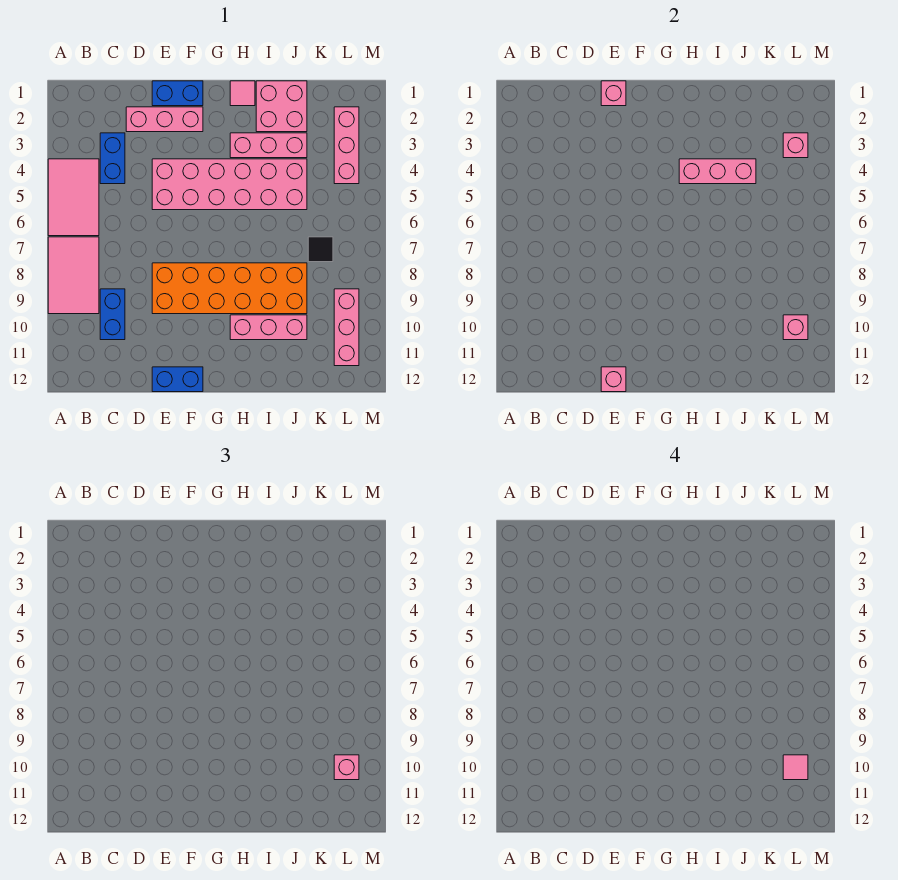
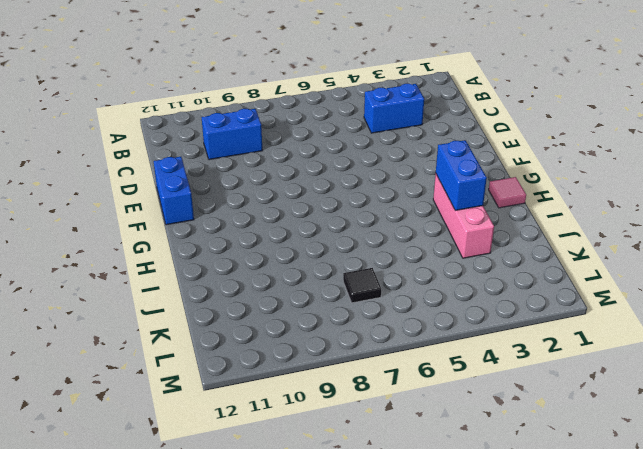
blue brick H3:I3 level 2 -> blue brick E1:F1 level 1
none -> pink tile A4:B6 level 1
none -> pink tile A7:B9 level 1
none -> pink brick D2:F2 level 1

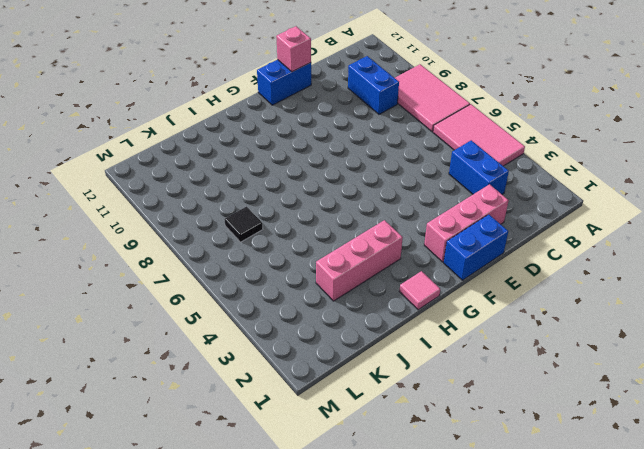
none -> pink brick E4:J5 level 1
none -> orange brick E8:J9 level 1
none -> pink brick H10:J10 level 1

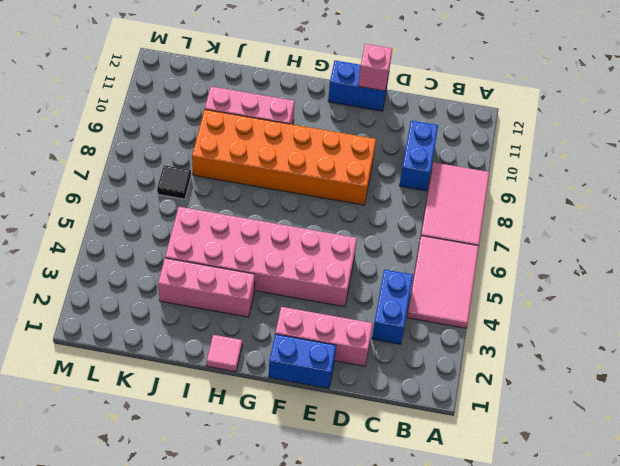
none -> pink brick I1:J2 level 1
none -> pink brick L2:L4 level 1
none -> pink brick L9:L11 level 1

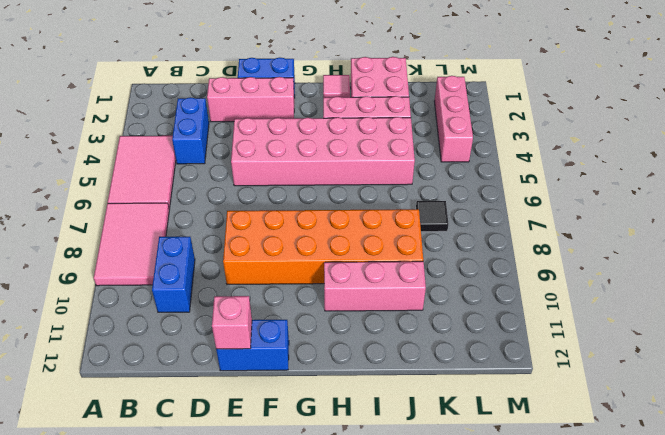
none -> pink brick L9:L11 level 1
none -> pink brick E1 level 2
none -> pink brick H4:J4 level 2

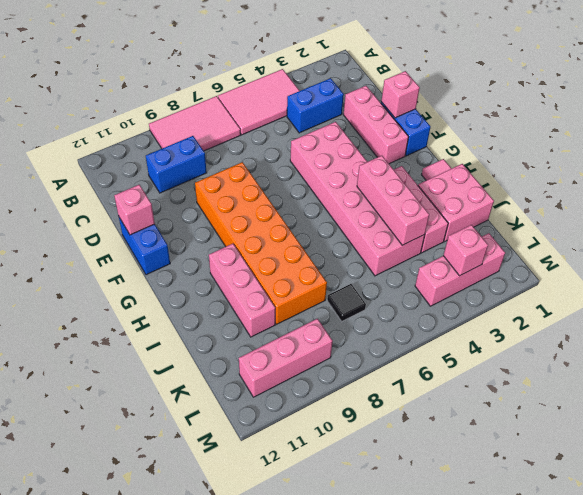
none -> pink brick L10 level 2
none -> pink brick L10 level 3
none -> pink tile L10 level 4

